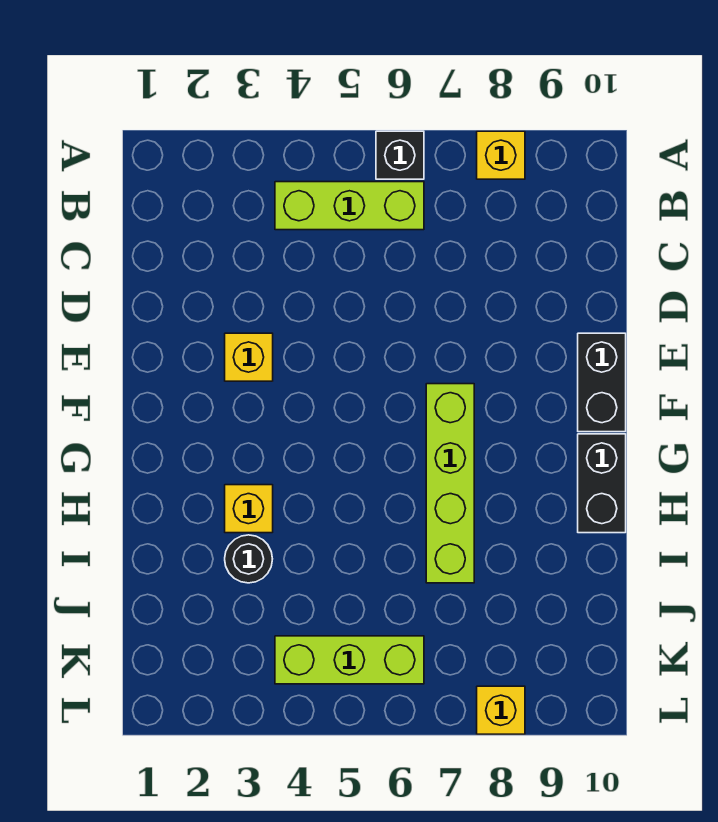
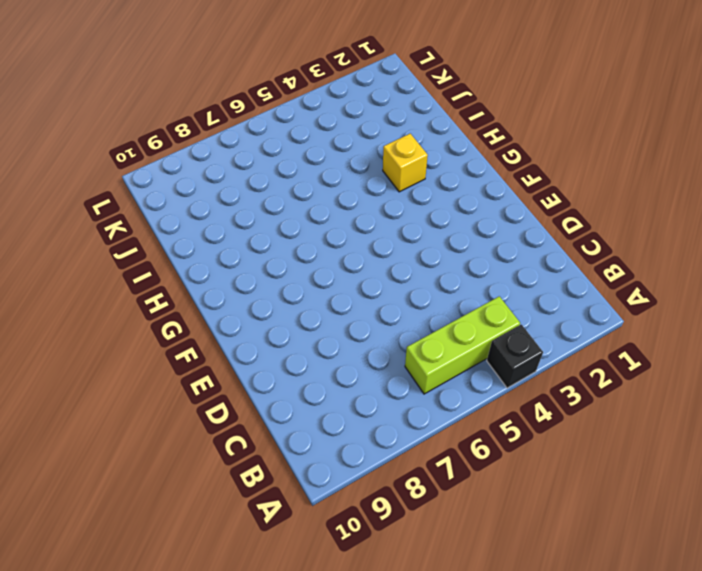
black brick A4 level 1 -> black brick A6 level 1
none -> yellow brick A8 level 1
none -> yellow brick E3 level 1

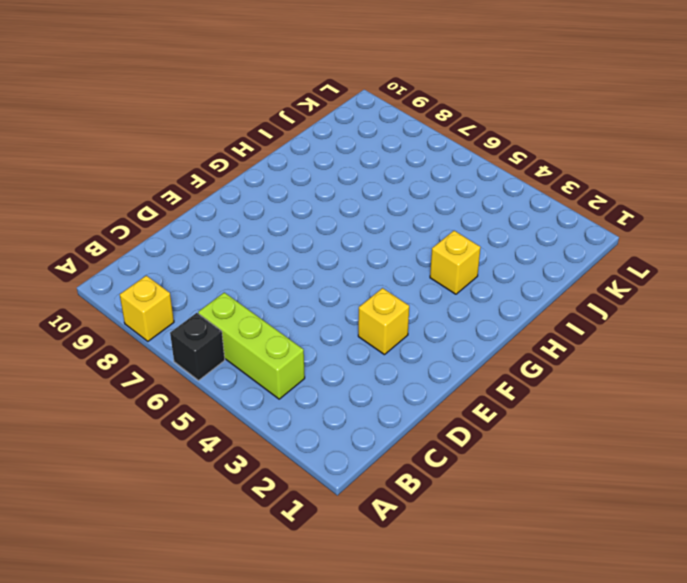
none -> black brick E10:F10 level 1
none -> lime brick F7:I7 level 1

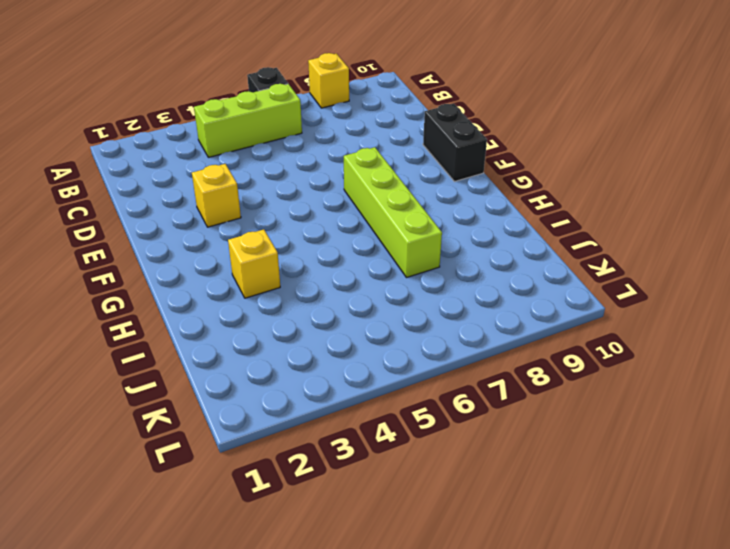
none -> black brick G10:H10 level 1
none -> black round brick I3 level 1

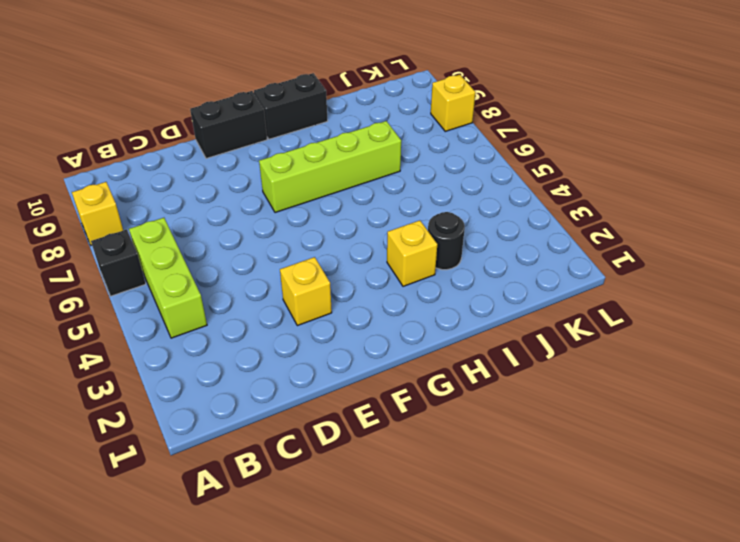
none -> lime brick K4:K6 level 1

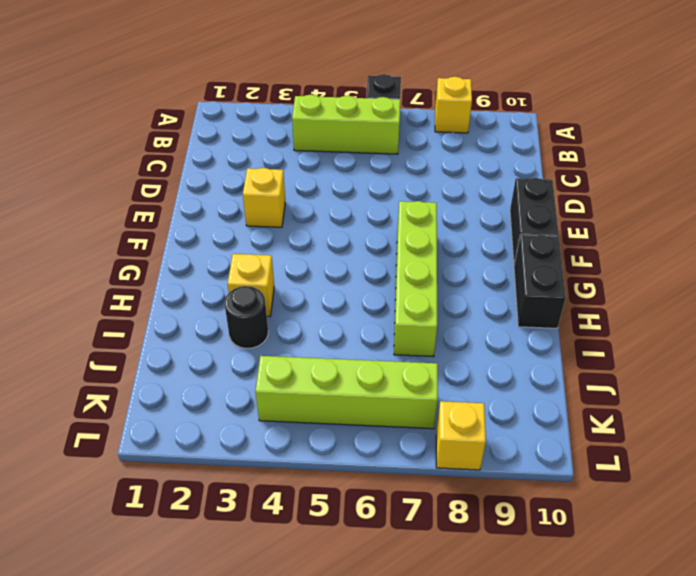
lime brick K4:K7 level 1 -> lime brick K4:K6 level 1

